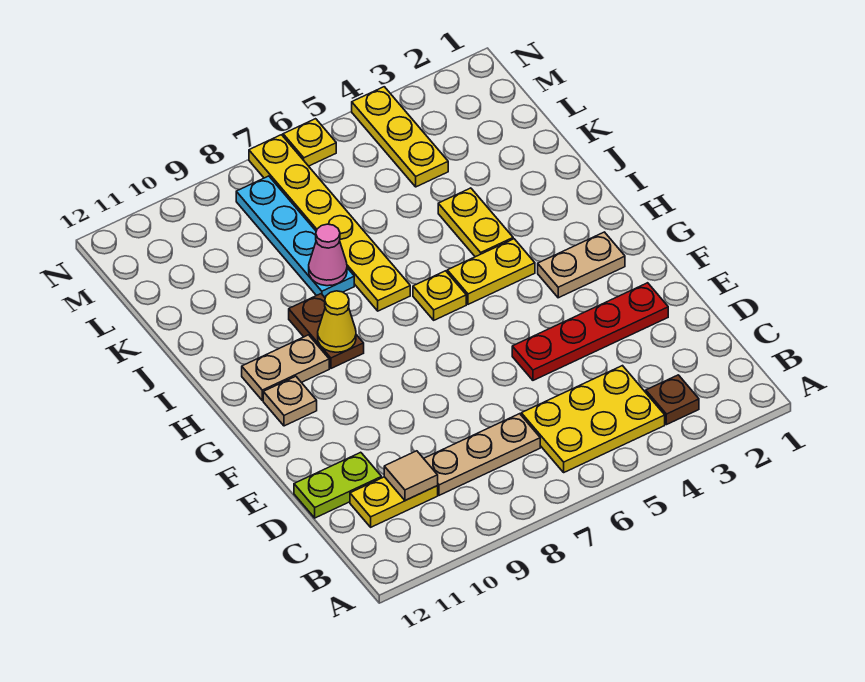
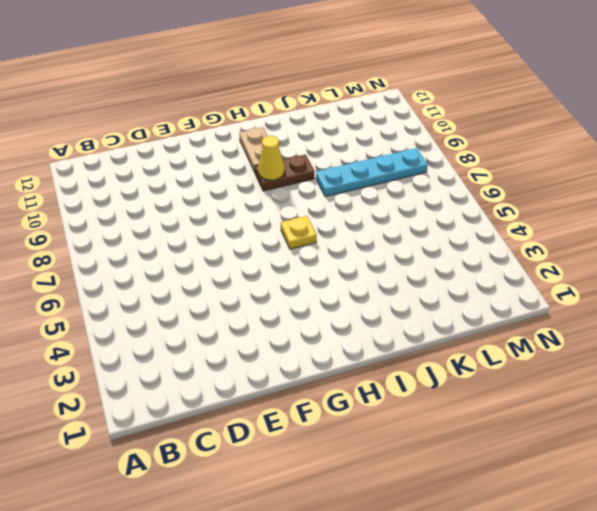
none -> brown plate B3 level 1
none -> yellow plate B4:C6 level 1
none -> tan plate C7:C9 level 1

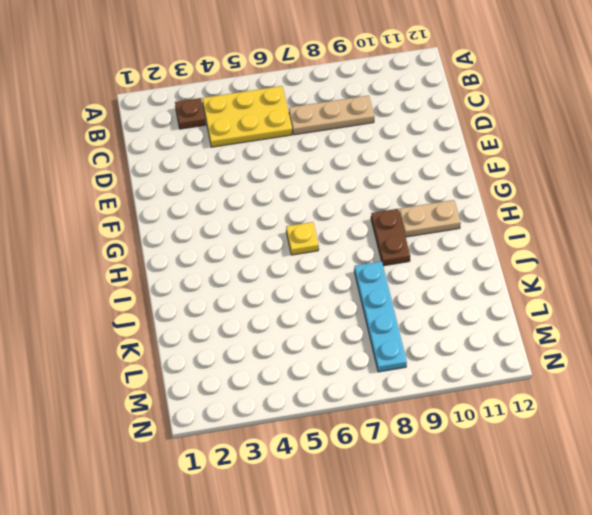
none -> yellow plate C10:C11 level 1
none -> lime plate D11:D12 level 1
none -> red plate E2:E5 level 1

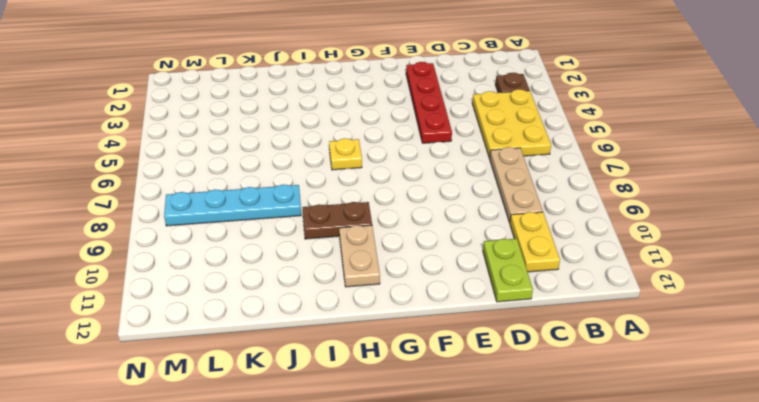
none -> tan plate G2:G3 level 1
none -> tan plate G11 level 1
none -> yellow plate H4:H5 level 1

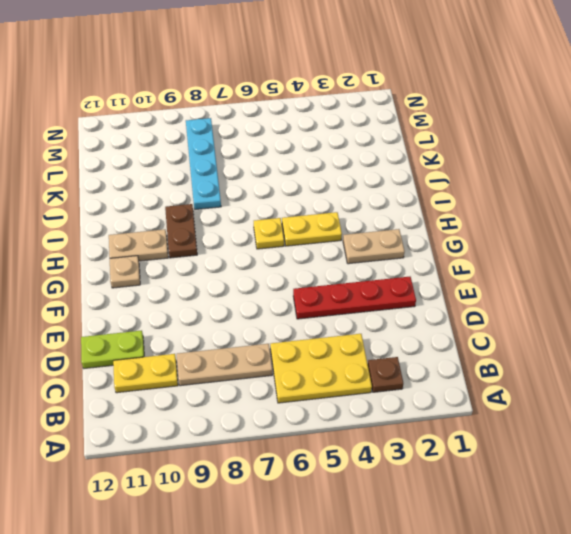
none -> yellow plate I4:J4 level 1
none -> yellow plate I7:N7 level 1
none -> yellow plate L4:N4 level 1

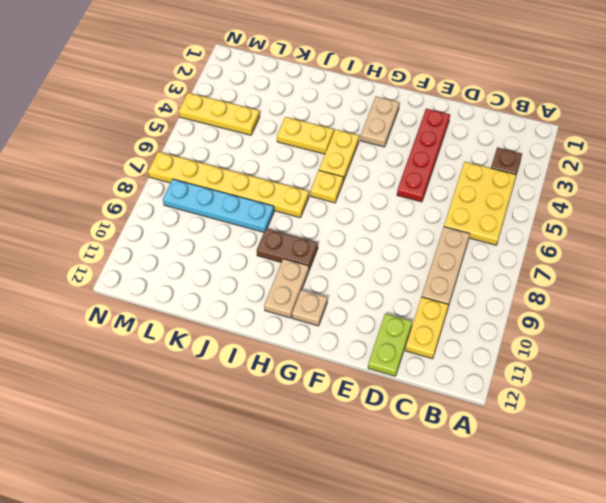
none -> yellow plate N6 level 1
none -> tan tile C10 level 2
none -> yellow cone H9 level 2

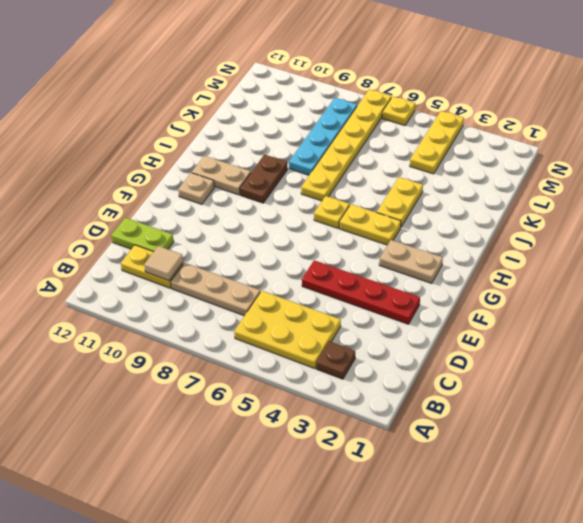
none -> yellow cone H9 level 2
none -> pink cone J8 level 2

